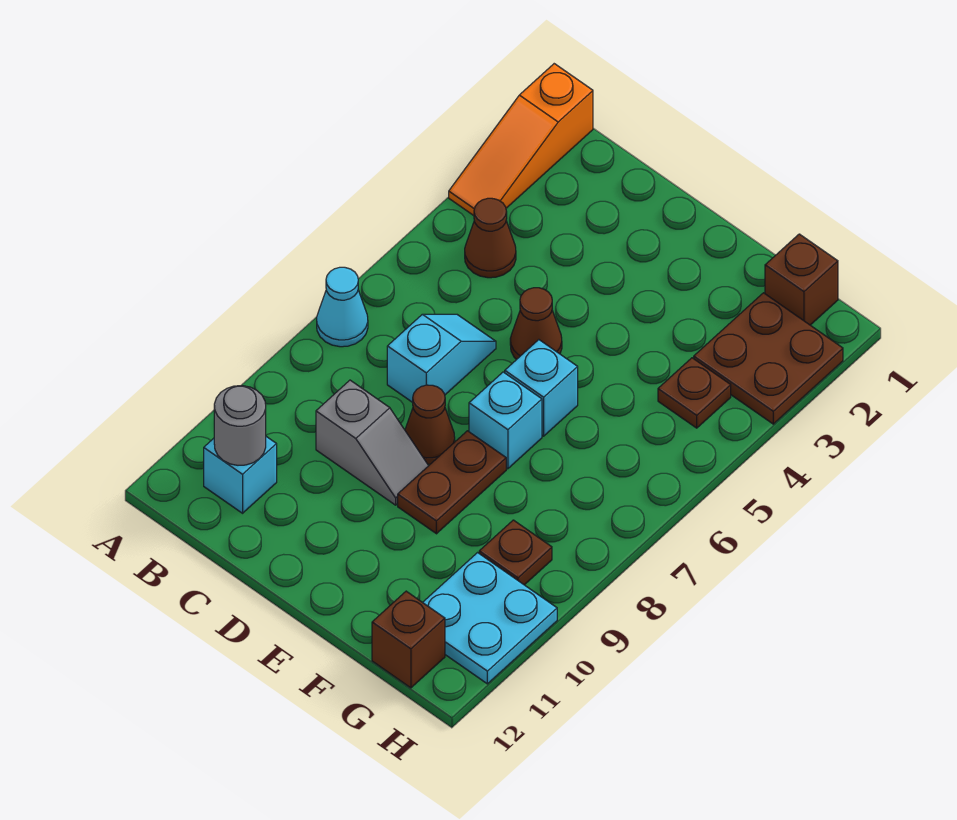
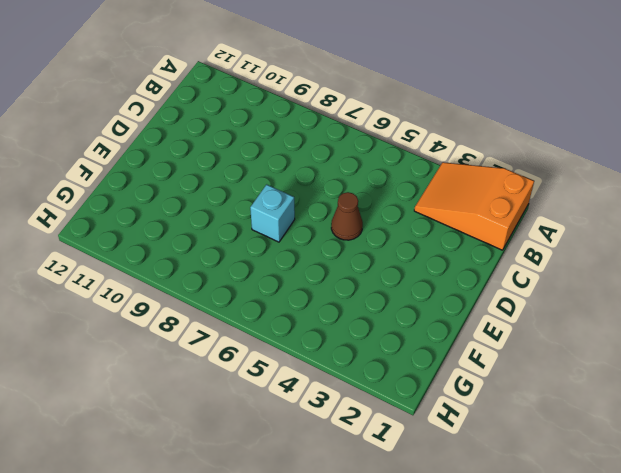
orange slope A1:B3 level 1 top 1 -> orange slope A1:A3 level 1 top 1
none -> cyan cone A7 level 1
none -> brown cone B4 level 1
none -> cyan brick B11 level 1

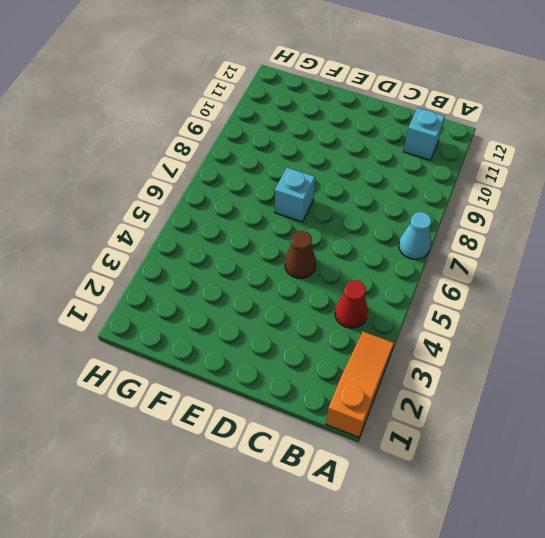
red cone B4 level 1 -> brown cone B4 level 1
none -> cyan slope C6:C7 level 1 top 7
none -> grey slope C9:D9 level 1 top C
none -> brown cone D8 level 1

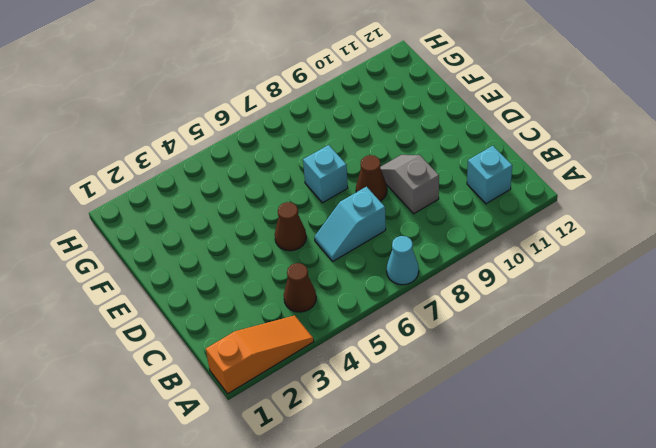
none -> cyan brick E6 level 1
none -> brown plate E8:E9 level 1
none -> brown brick G1 level 1

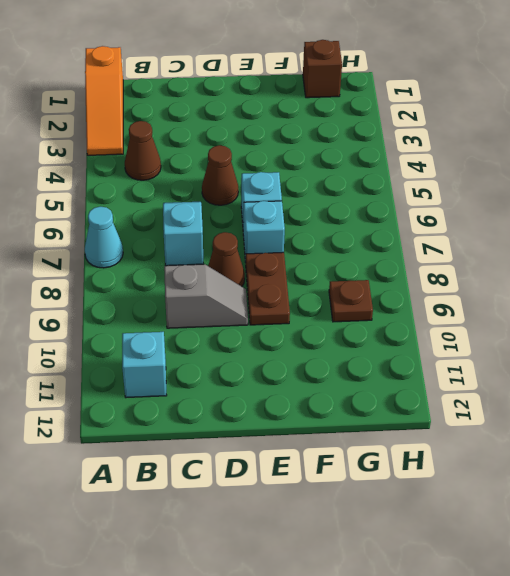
none -> brown plate G2:H3 level 1
none -> brown plate G4 level 1
none -> cyan plate G10:H11 level 1

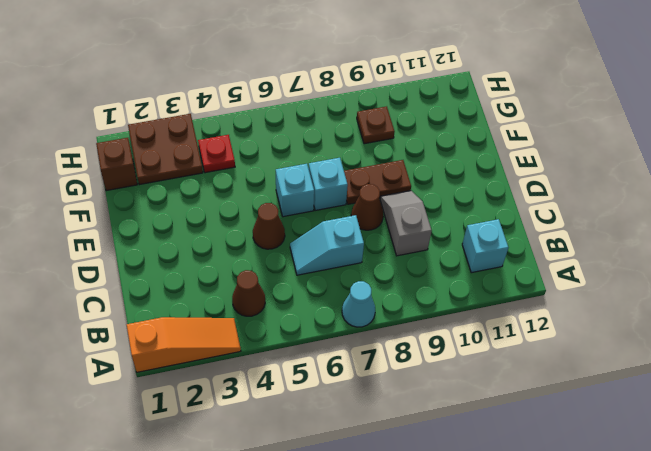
red plate G4 level 1 -> brown plate G4 level 1
none -> cyan plate G10:H11 level 1
none -> brown brick G12 level 1
none -> grey round brick B11 level 2

